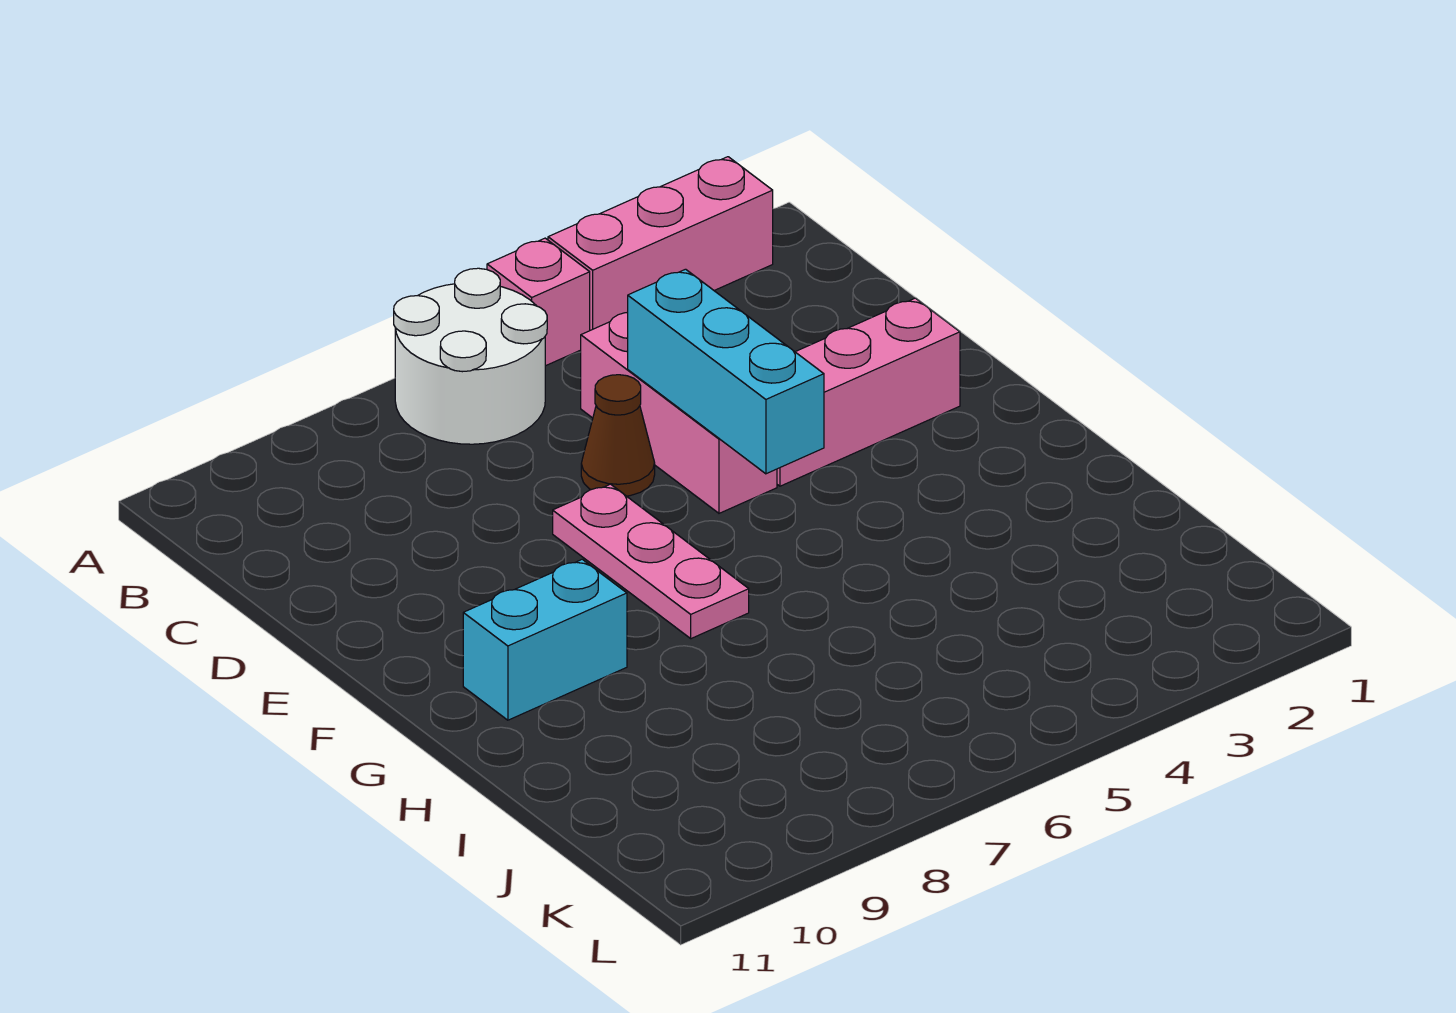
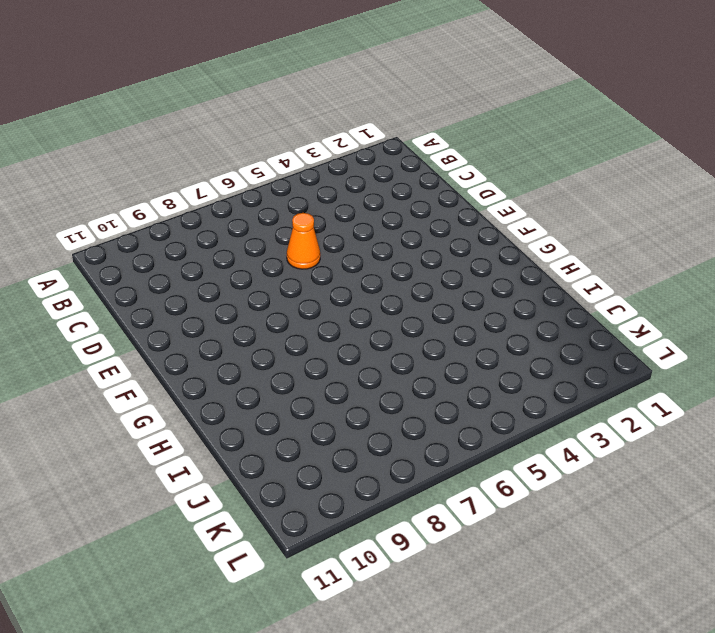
orange cone D6 level 1 -> brown cone D6 level 1
none -> pink brick A2:A4 level 1
none -> pink brick A5 level 1

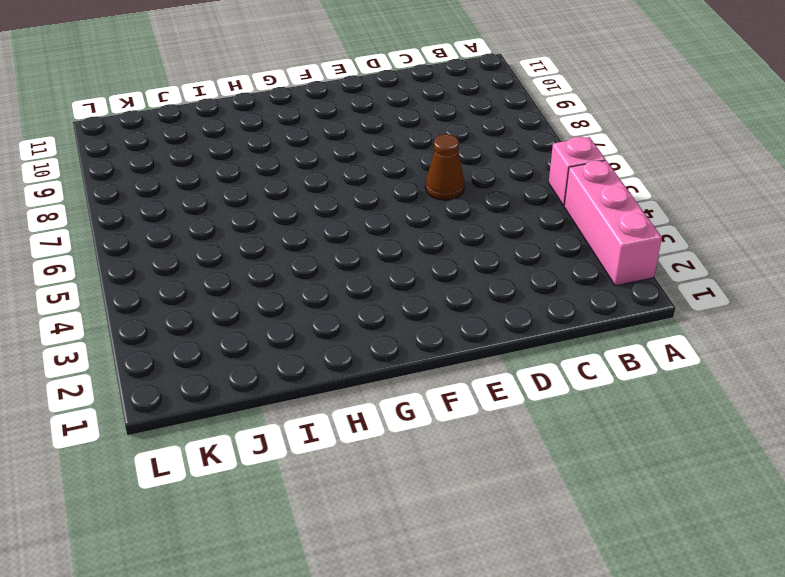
none -> white round brick A6:B7 level 1
none -> pink brick C5:E5 level 1

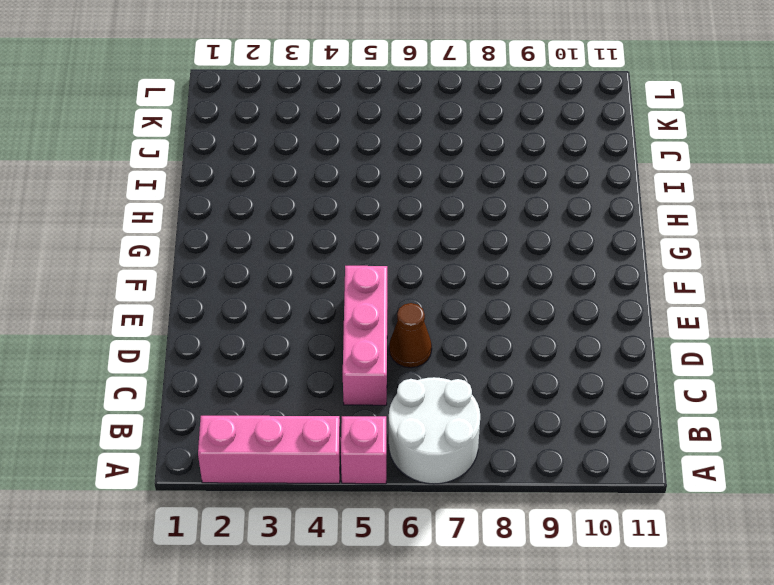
none -> pink brick E2:E4 level 1
none -> pink plate E7:G7 level 1

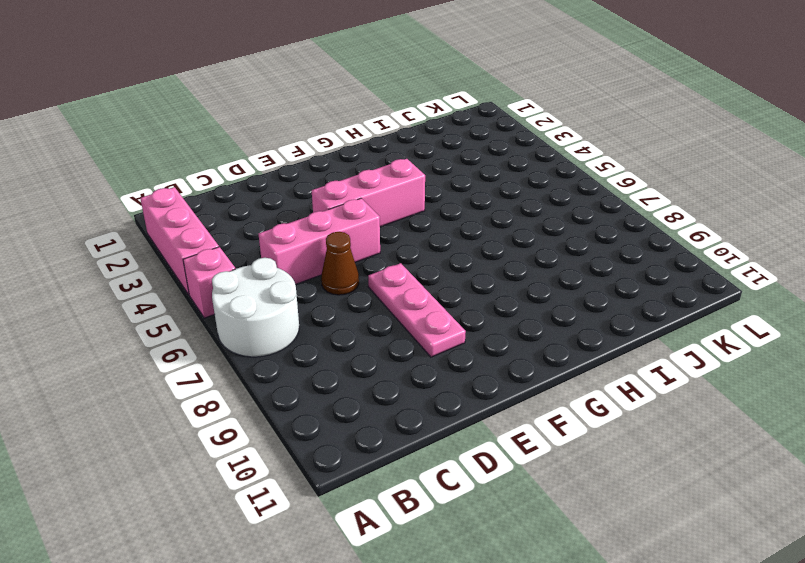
pink brick E4:G4 level 1 -> pink brick E2:E4 level 1
pink plate E7:E9 level 1 -> pink plate E7:G7 level 1
none -> cyan brick G9:G10 level 1
none -> cyan brick D5:F5 level 2

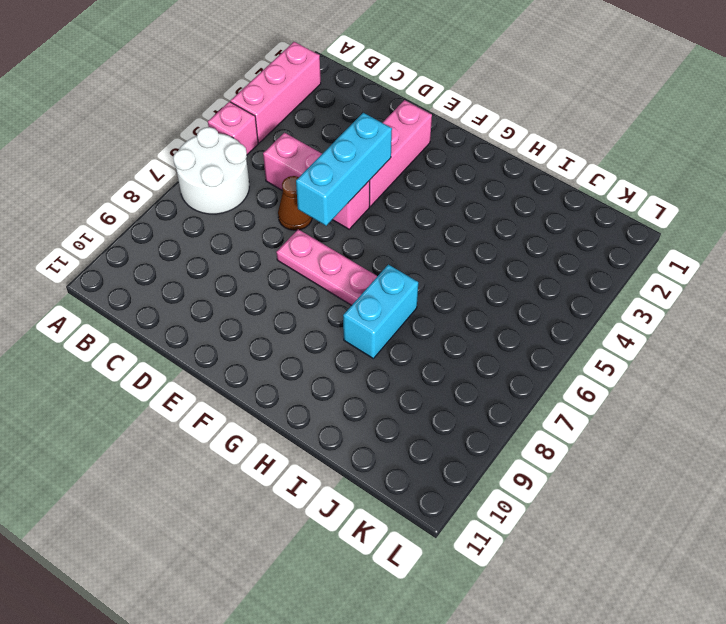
cyan brick E4:E6 level 2 -> cyan brick D5:F5 level 2
cyan brick H7:H8 level 1 -> cyan brick G9:G10 level 1

